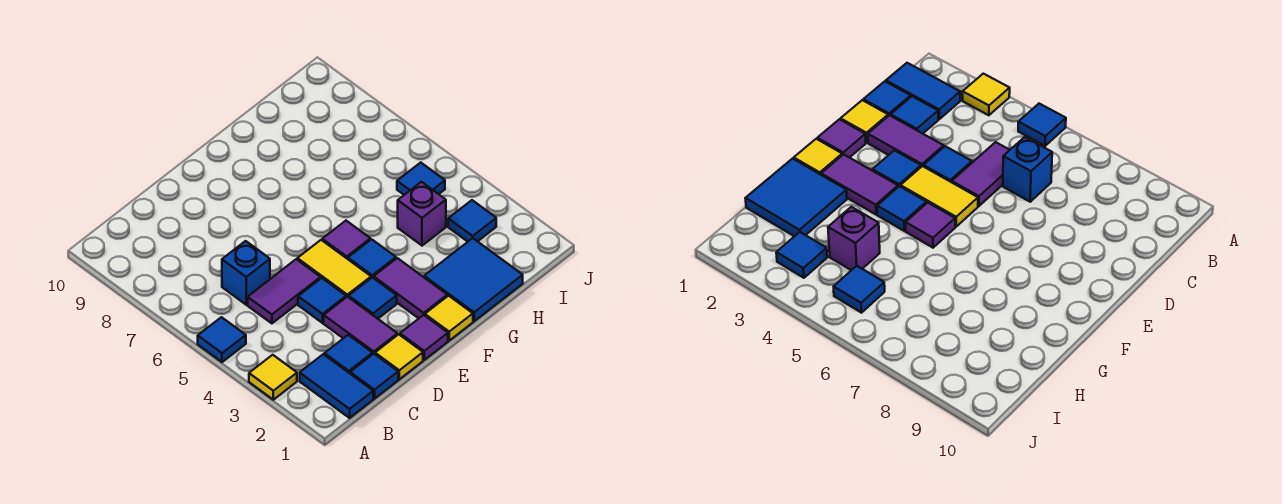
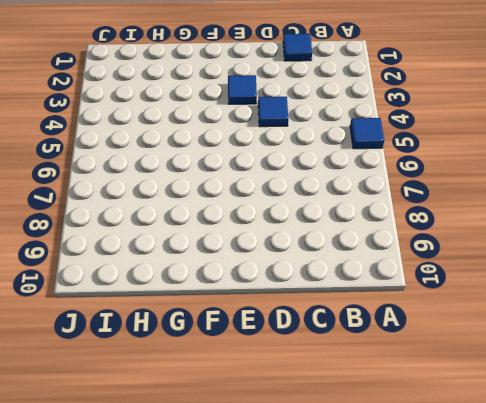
none -> yellow tile A3 level 1
none -> blue tile B1:B2 level 1
none -> blue tile C2 level 1

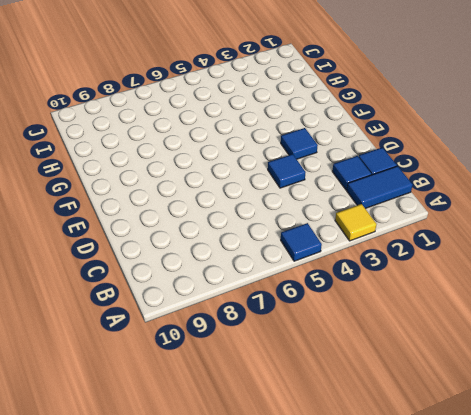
none -> purple tile C5:D5 level 1
none -> blue brick C6 level 1
none -> yellow tile D1 level 1

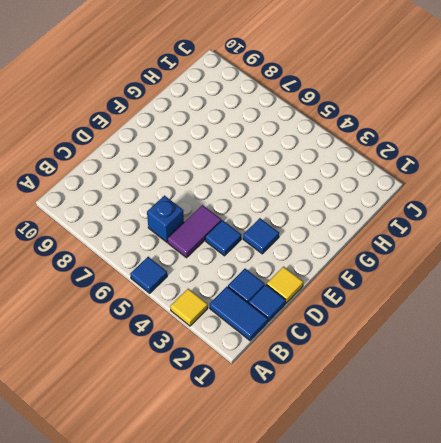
none -> purple tile D2:D3 level 1
none -> purple tile E1 level 1
none -> yellow tile E4:E5 level 1

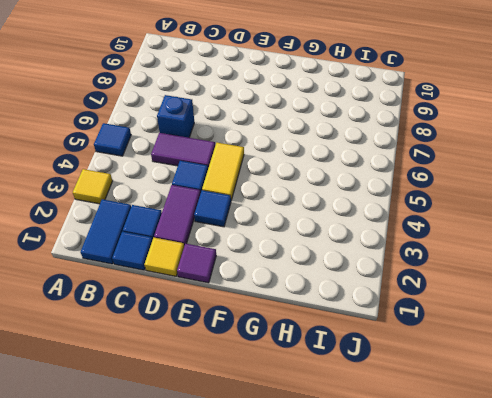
none -> yellow tile F1 level 1
none -> purple tile F2:F3 level 1
none -> blue tile F4 level 1

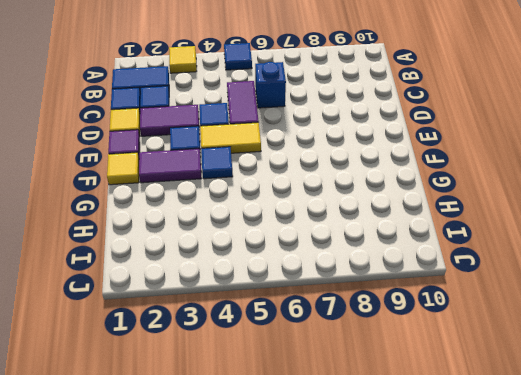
none -> purple tile F5 level 1
none -> blue tile G1:H2 level 1
none -> purple brick H4 level 1

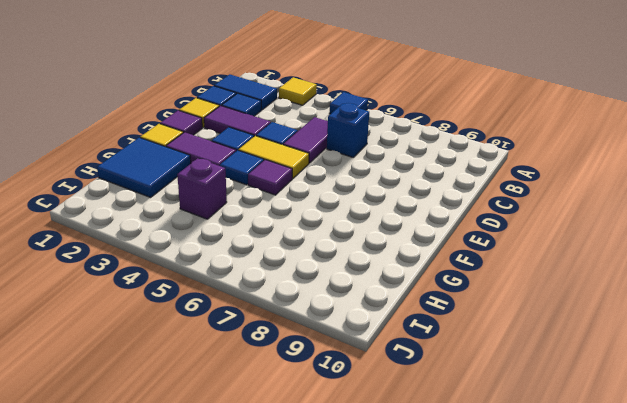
none -> blue tile I3 level 1
none -> blue tile I5 level 1

